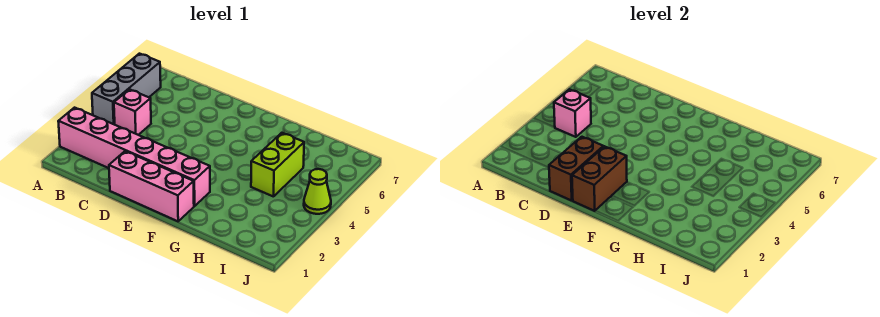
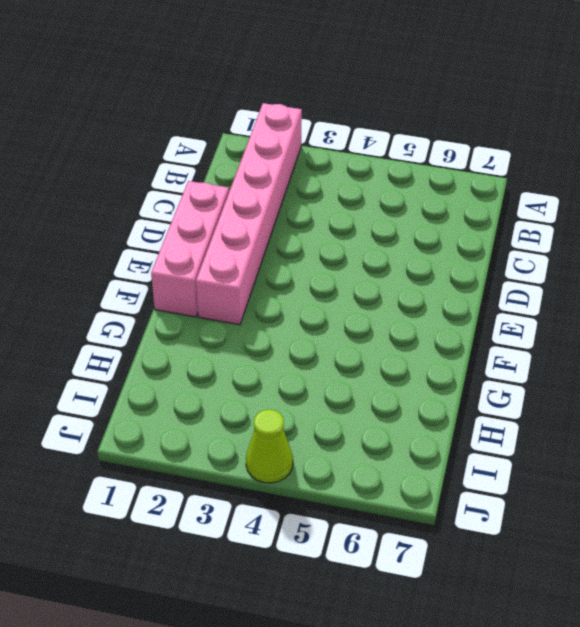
none -> grey brick A4:A6 level 1
none -> pink brick B4 level 1

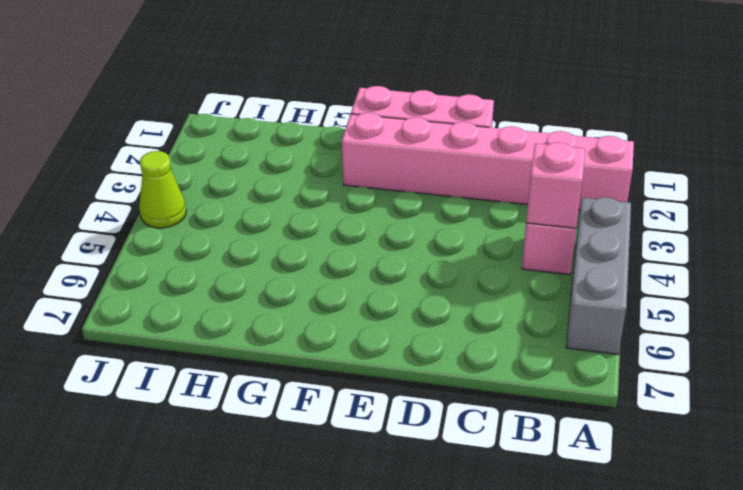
none -> lime brick H4:H5 level 1
none -> brown brick D1:D2 level 2

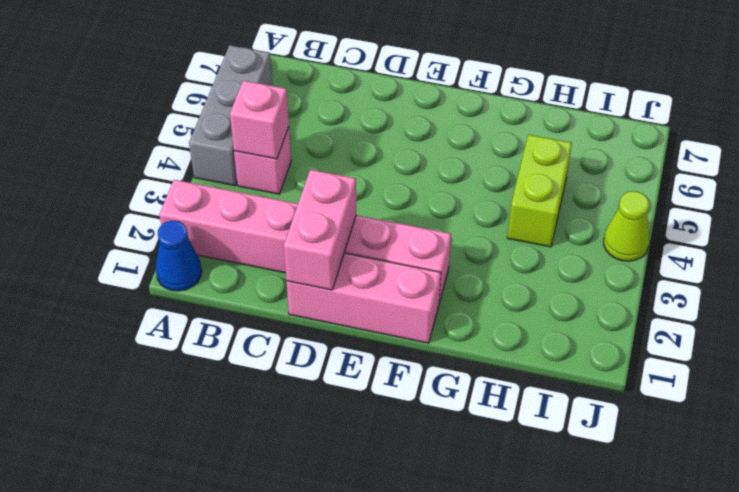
blue cone A1 level 1 -> none
pink brick D1:D2 level 2 -> brown brick D1:D2 level 2
none -> brown brick E1:E2 level 2

